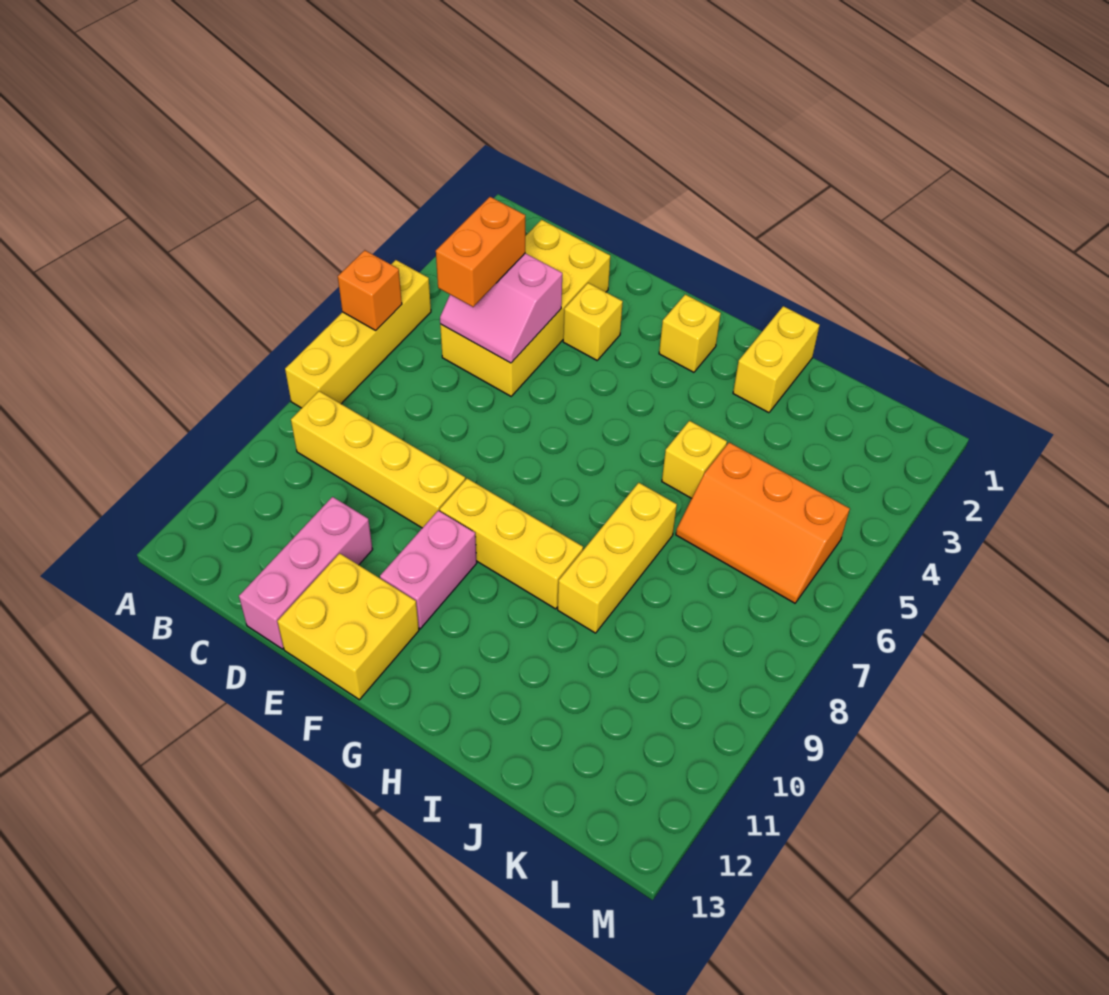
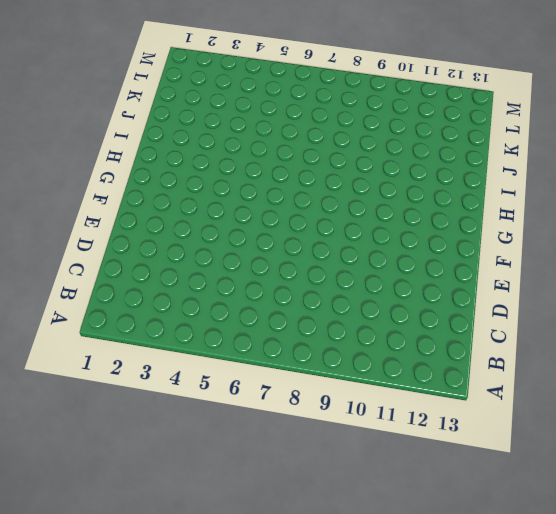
none -> yellow brick A5:A8 level 1
none -> yellow brick B9:E9 level 1
none -> yellow brick C2:D5 level 1

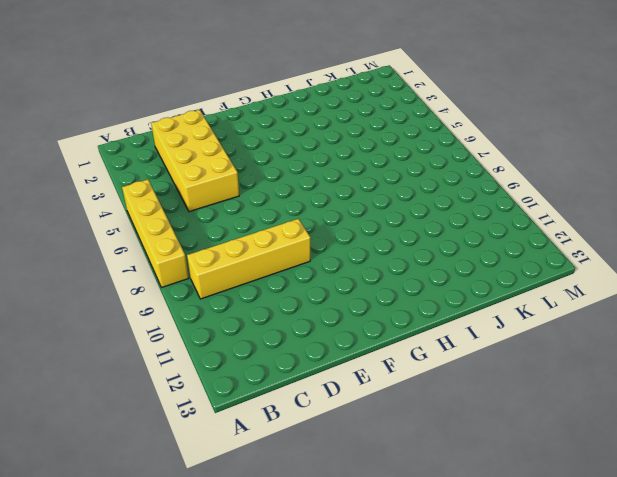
none -> pink brick D11:D13 level 1
none -> yellow brick E3 level 1
none -> yellow brick E12:F13 level 1

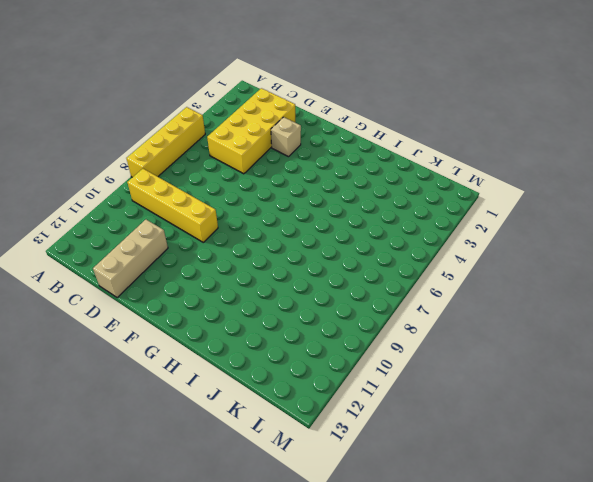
tan brick D11:D13 level 1 -> pink brick D11:D13 level 1
tan brick E3 level 1 -> yellow brick E3 level 1
none -> yellow brick E12:F13 level 1
none -> yellow brick F9:H9 level 1
none -> pink brick F10:F11 level 1

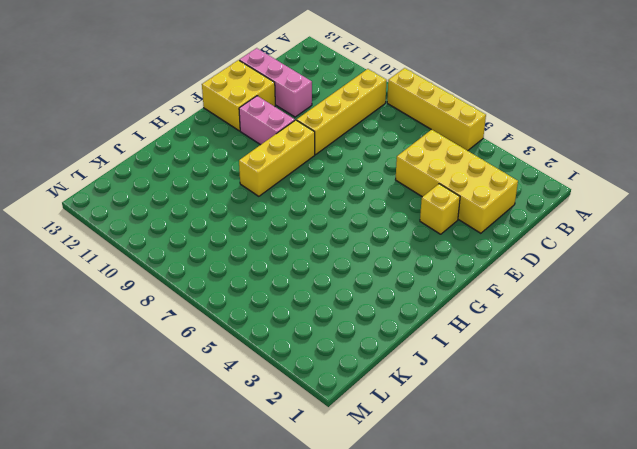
none -> yellow brick G2 level 1
none -> yellow brick I1:I2 level 1
none -> yellow brick I5 level 1

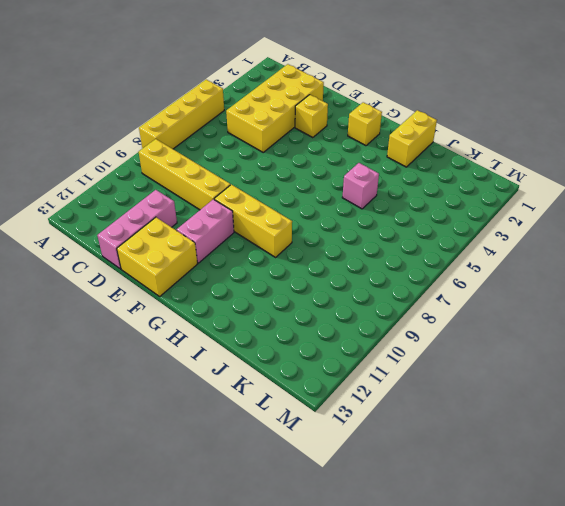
pink brick I5 level 1 -> yellow brick I5 level 1
none -> yellow brick I7:I9 level 1
none -> orange slope J5:L6 level 1 top 5
none -> orange brick A6 level 2

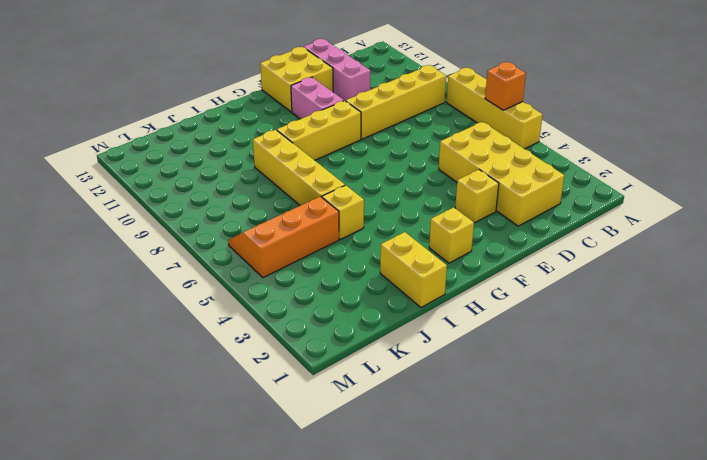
yellow brick I6:I9 level 1 -> yellow brick I7:I9 level 1
none -> pink slope C4:D5 level 2 top 4
none -> orange brick C4:C5 level 3

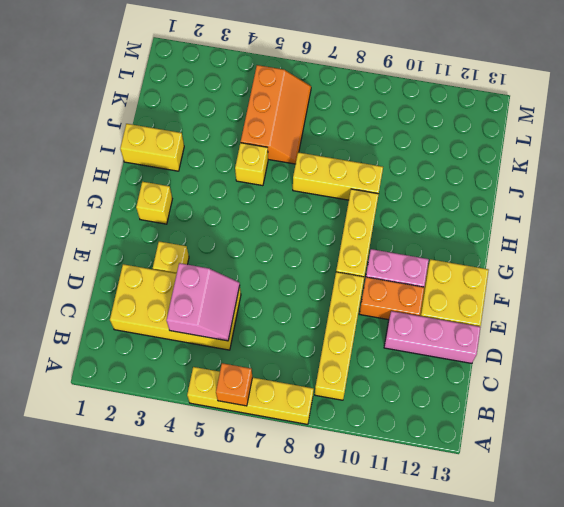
orange brick E10:E11 level 1 -> orange brick C4:C5 level 3

